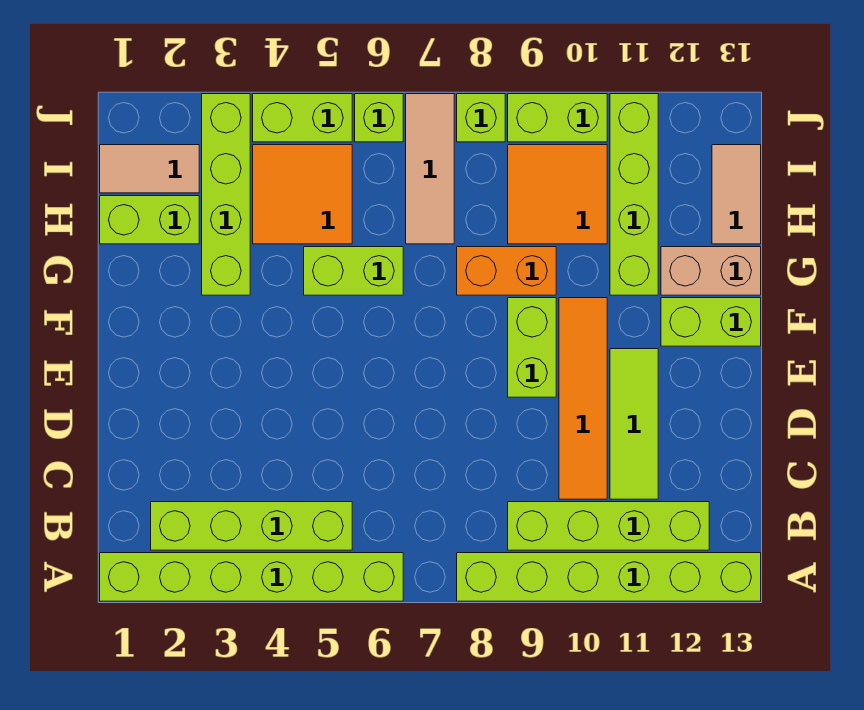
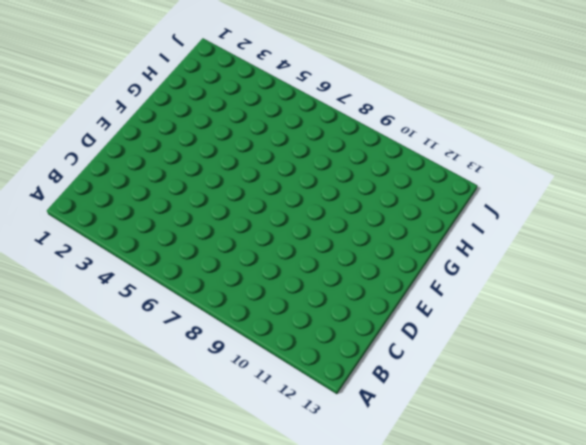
none -> lime brick A1:A6 level 1
none -> lime brick A8:A13 level 1
none -> lime brick B2:B5 level 1

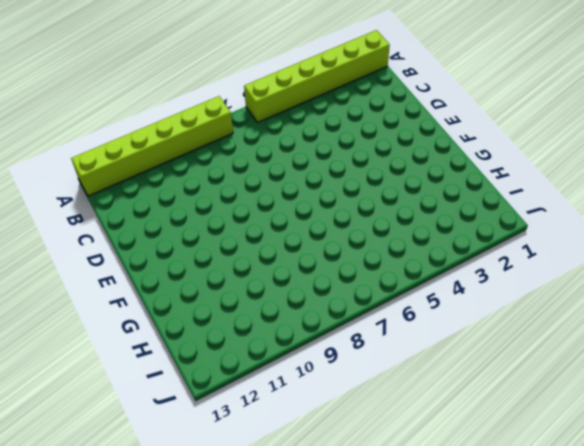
none -> lime brick B2:B5 level 1
none -> lime brick B9:B12 level 1
none -> orange tile C10:F10 level 1

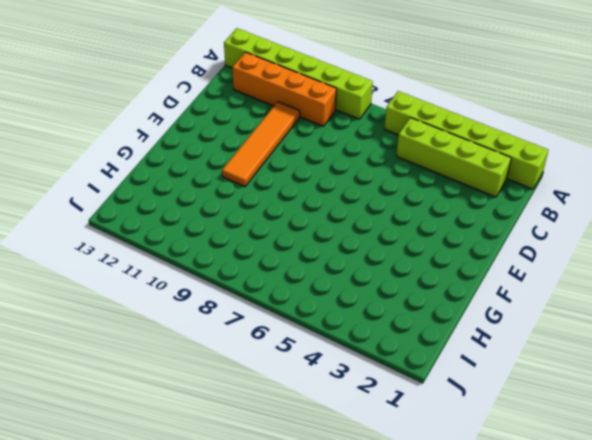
orange brick B9:B12 level 1 -> lime brick B9:B12 level 1
none -> lime tile C11:E11 level 1
none -> lime brick E9:F9 level 1
none -> lime brick F12:F13 level 1

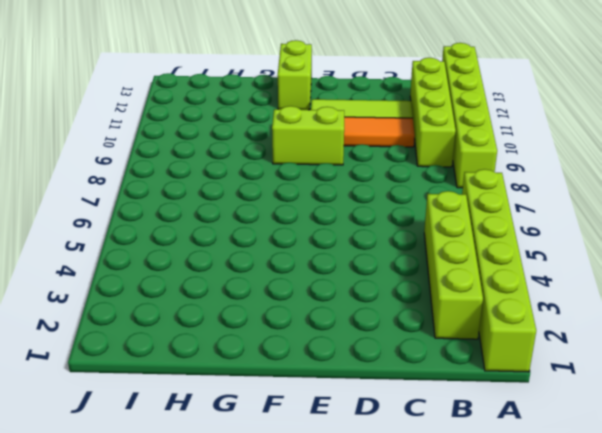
none -> lime brick G3:J3 level 1
none -> lime brick G5:G6 level 1
none -> orange brick G8:G9 level 1

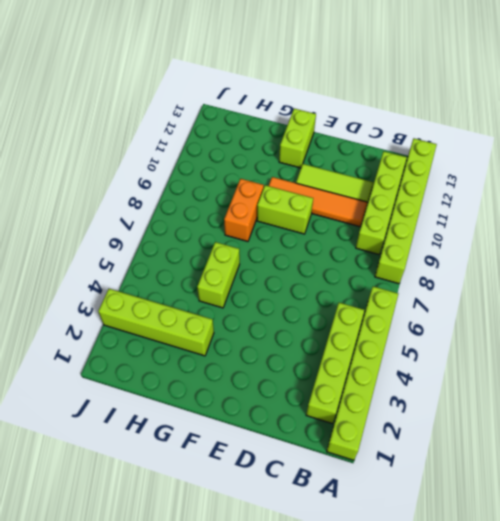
none -> lime brick G11:J11 level 1
none -> tan brick G12:G13 level 1
none -> lime brick H1:H2 level 1

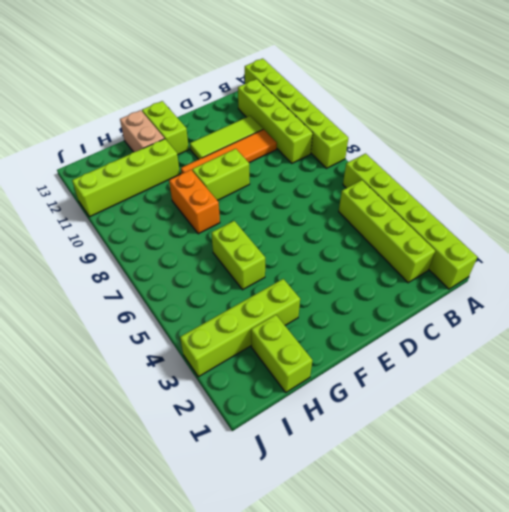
none -> orange tile H4:I5 level 1
none -> tan tile H7:J7 level 1
none -> orange tile H9:I10 level 1

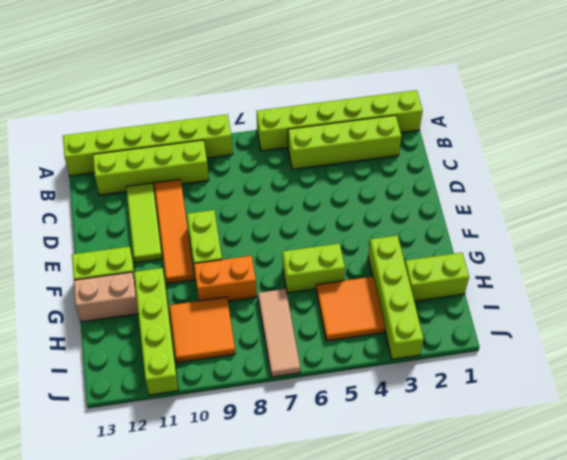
none -> tan tile H13:I13 level 1
none -> tan tile I1:I2 level 1
none -> lime brick J4:J5 level 1

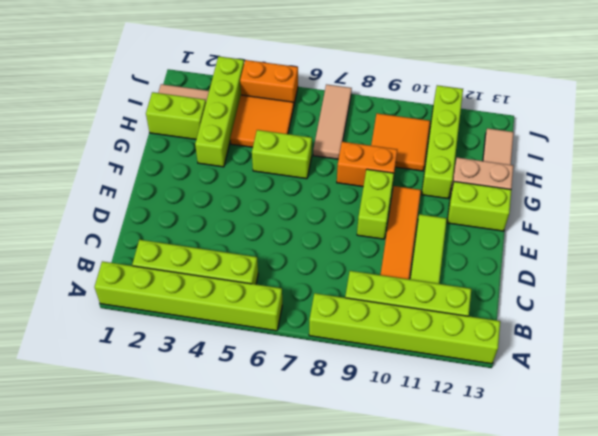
orange brick J4:J5 level 1 -> lime brick J4:J5 level 1
none -> lime brick J6 level 1
none -> lime brick J8 level 1
none -> lime brick J9:J10 level 1

